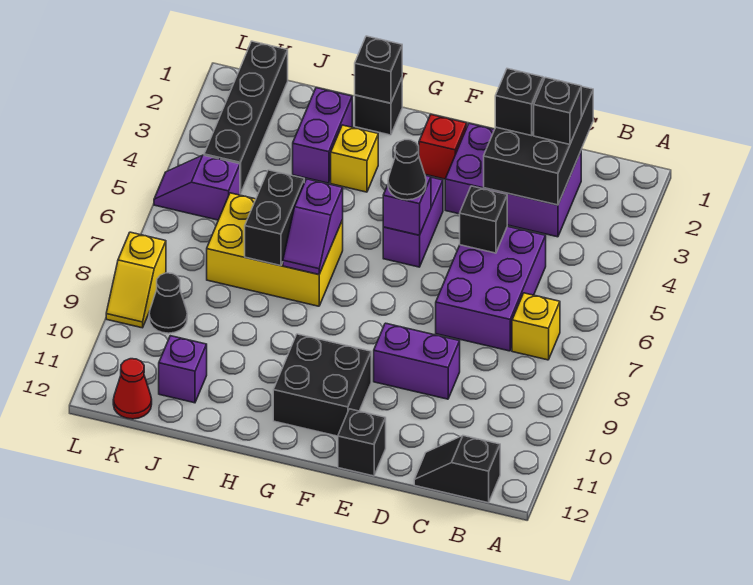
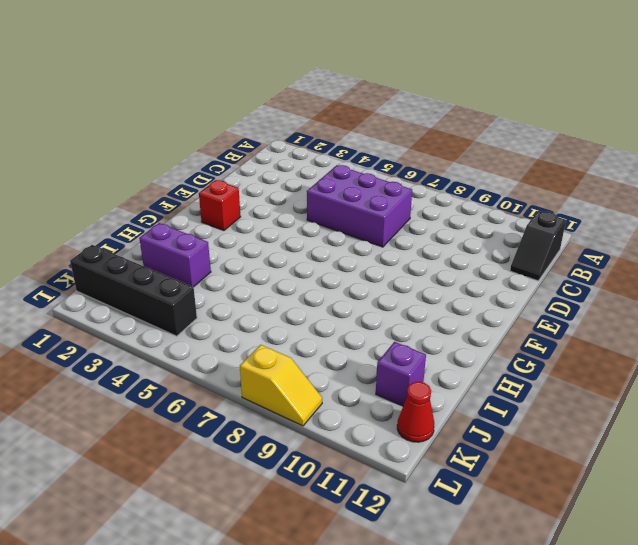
none -> yellow brick B7 level 1
none -> purple brick C2:E3 level 1
none -> purple brick D9:E9 level 1

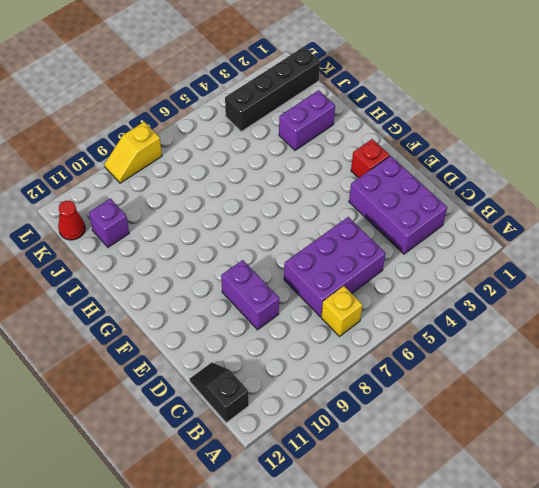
none -> black brick E12 level 1
none -> purple brick F4:F5 level 1
none -> black brick F10:G11 level 1

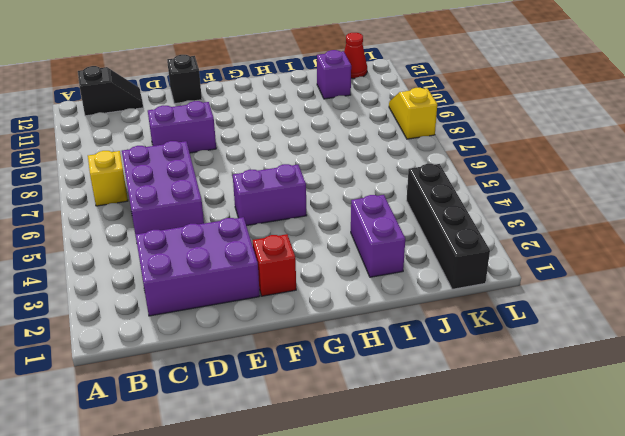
purple brick F5:G5 level 1 -> purple brick F4:F5 level 1
none -> black brick F10:G11 level 1
none -> black brick H1 level 1
none -> yellow brick H3 level 1

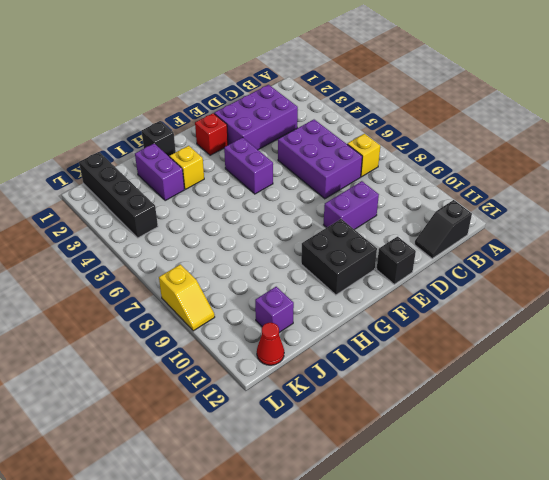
none -> yellow brick H6:J7 level 1
none -> purple slope K5:L5 level 1 top K
none -> black cone K9 level 1

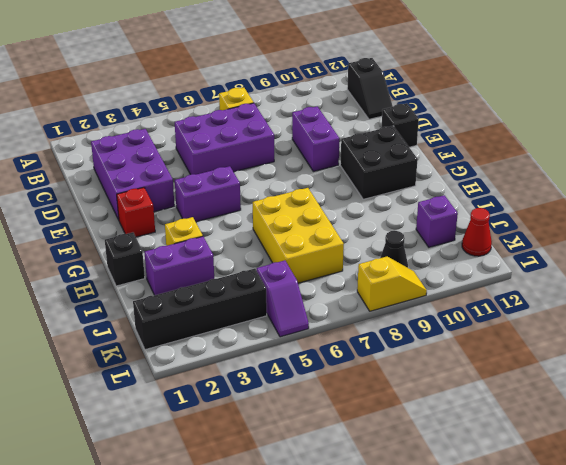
none -> black brick C1:D3 level 2
none -> black brick D5 level 2
none -> purple brick F5 level 2

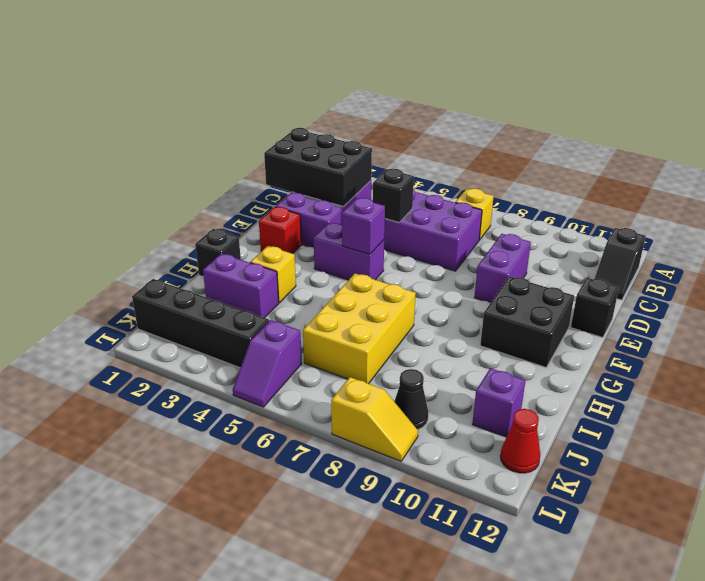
none -> black brick H1 level 2
none -> purple slope H6:H7 level 2 top 6
none -> black brick I6:I7 level 2

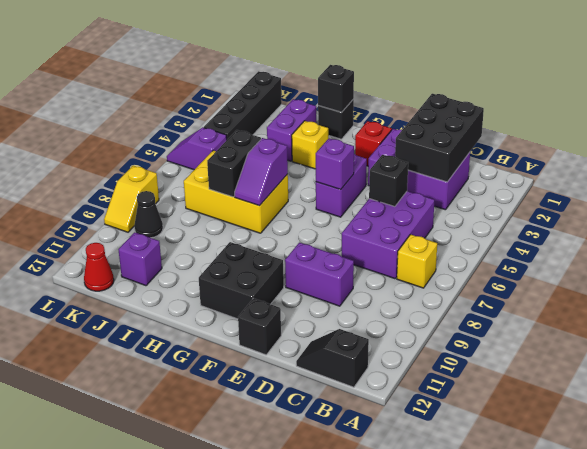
none -> black brick C2 level 3
none -> black brick D2 level 3
none -> black cone F5 level 3

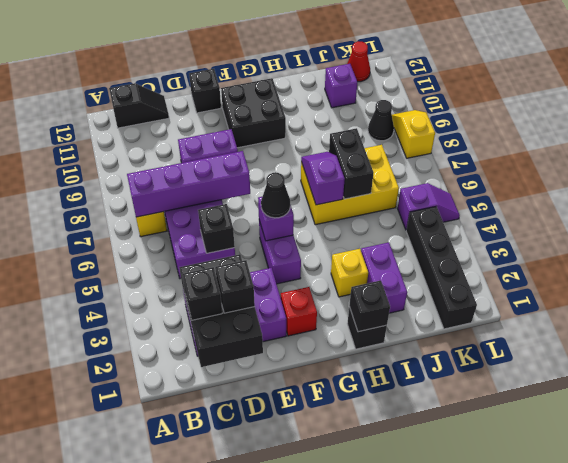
purple brick B7:E7 level 2 -> none

